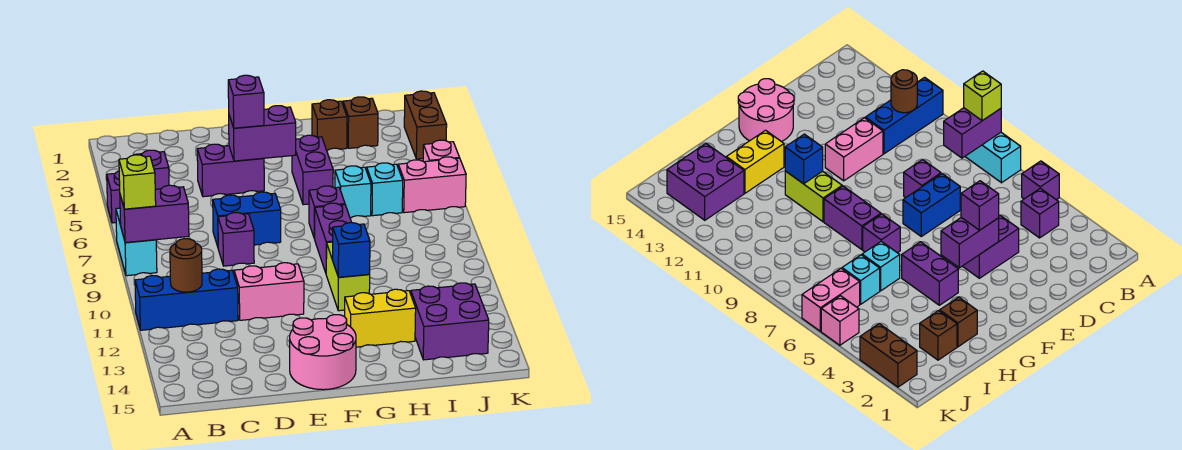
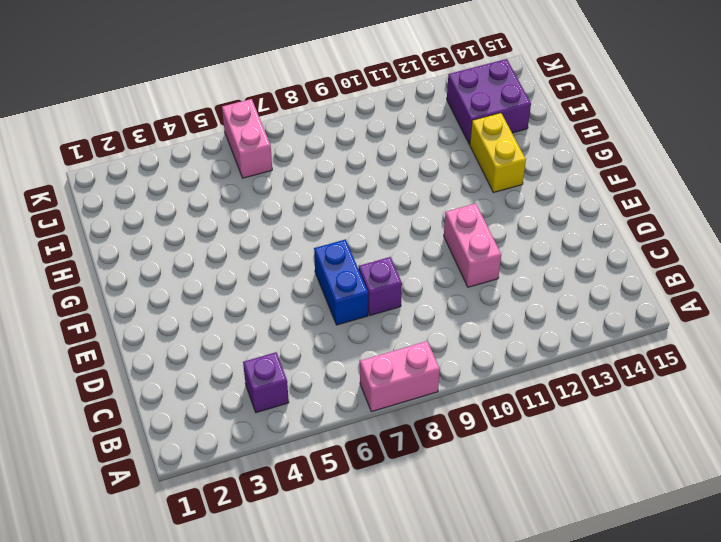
pink brick A7:A8 level 1 -> cyan brick A7:A8 level 1
none -> purple brick A5 level 1
none -> blue brick A11:C11 level 1
none -> purple brick D4:E4 level 1

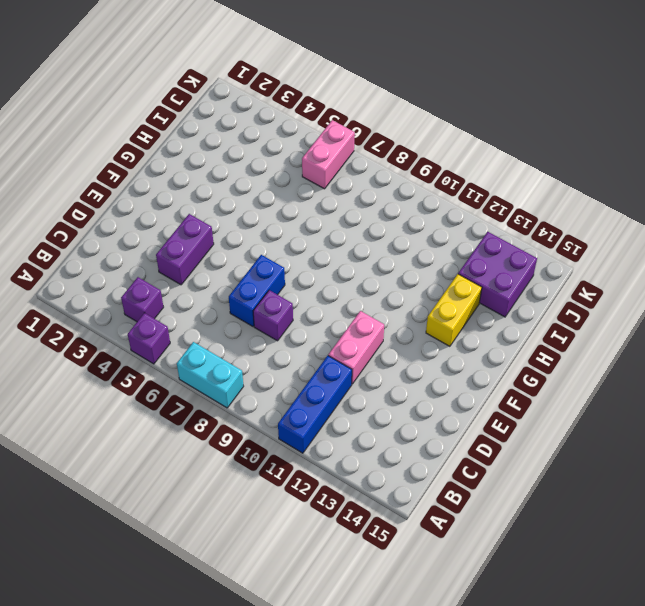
none -> pink round brick E14:F15 level 1
none -> purple brick G4:G5 level 1
none -> purple brick G7 level 1

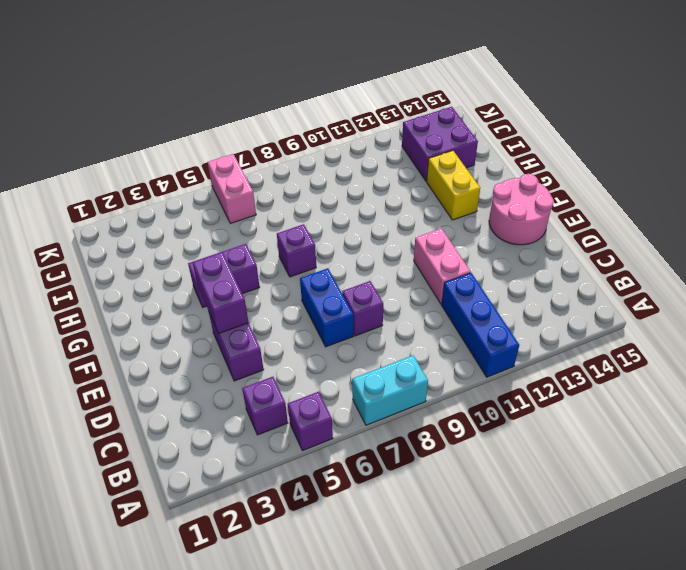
none -> purple brick G8:G9 level 1
none -> lime brick G10:G11 level 1
none -> brown brick H2 level 1

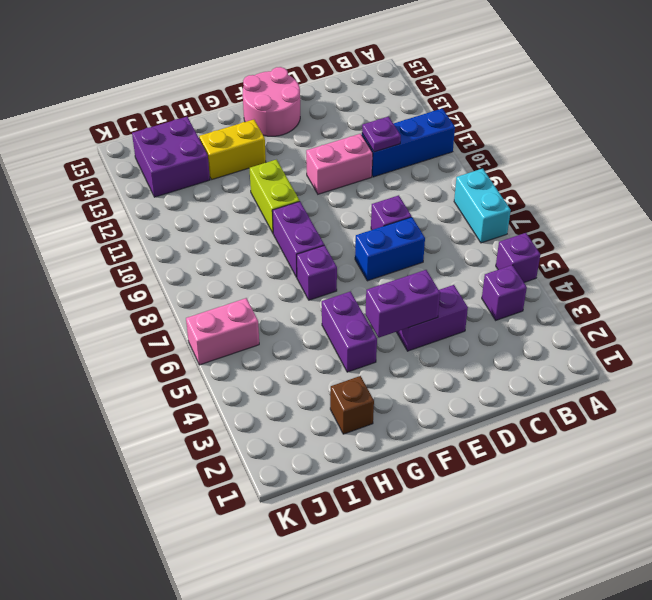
purple plate C11 level 2 -> none
none -> cyan brick H6 level 1
none -> brown brick I2 level 1
none -> cyan brick I6 level 1

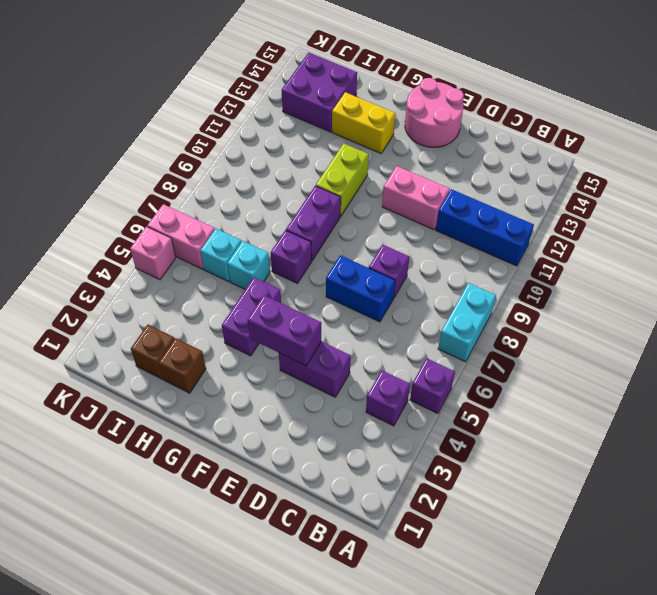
none -> brown brick K2:K3 level 1
none -> purple brick A8:B8 level 2
none -> brown round brick B11 level 2

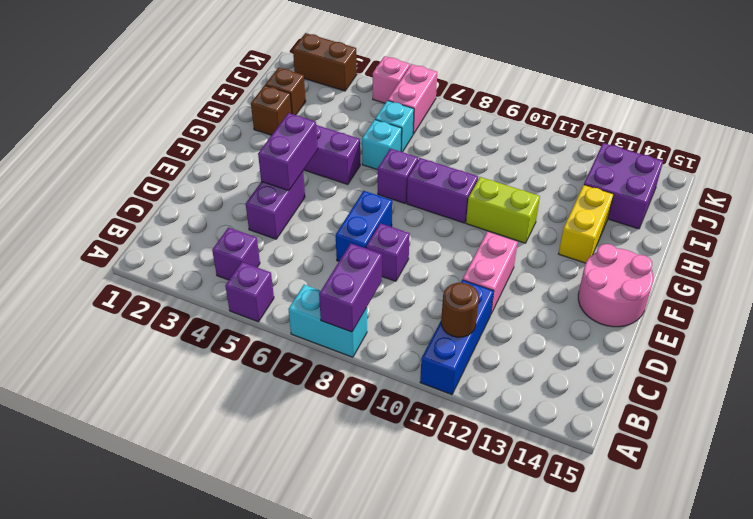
none -> blue brick G11 level 2
none -> lime brick A8 level 3
none -> purple brick E4 level 3

